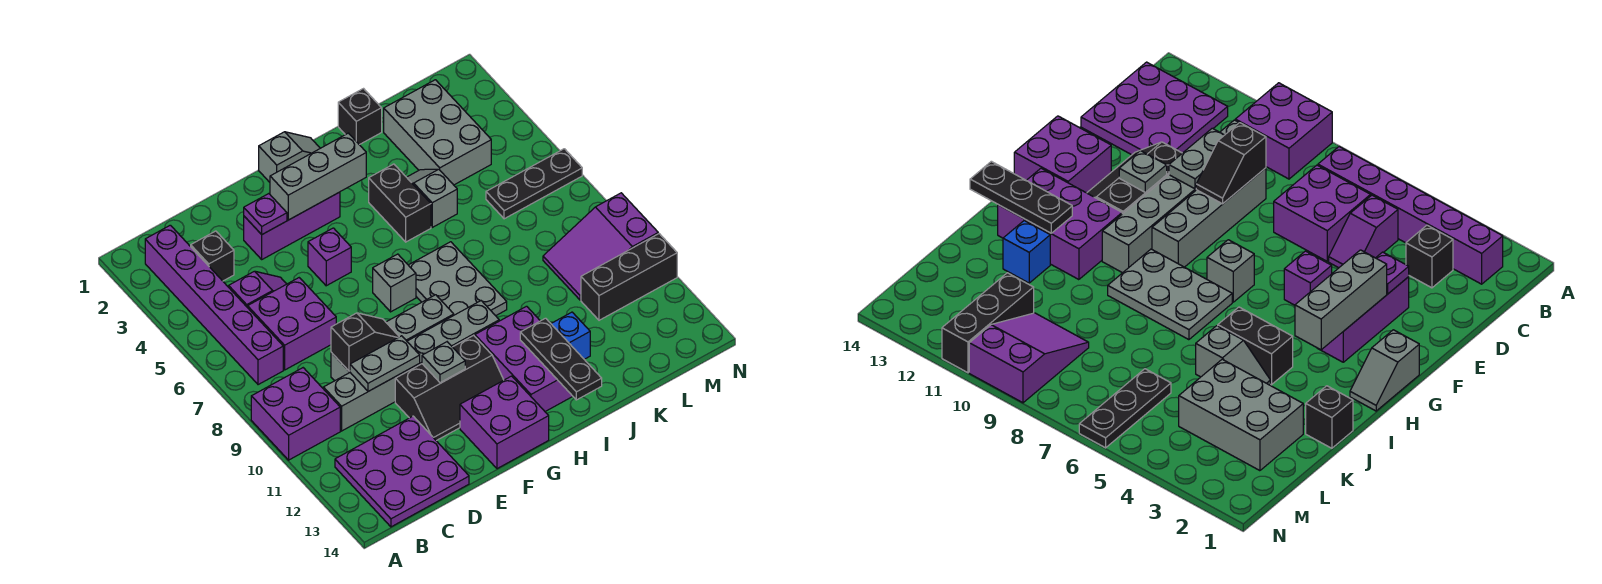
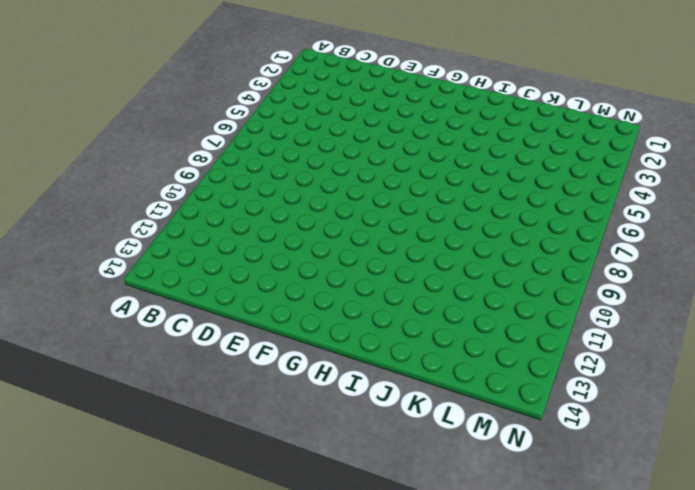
none -> purple brick A9:B10 level 1
none -> purple brick B2:B7 level 1
none -> purple plate B12:D14 level 1
none -> black brick C3 level 1

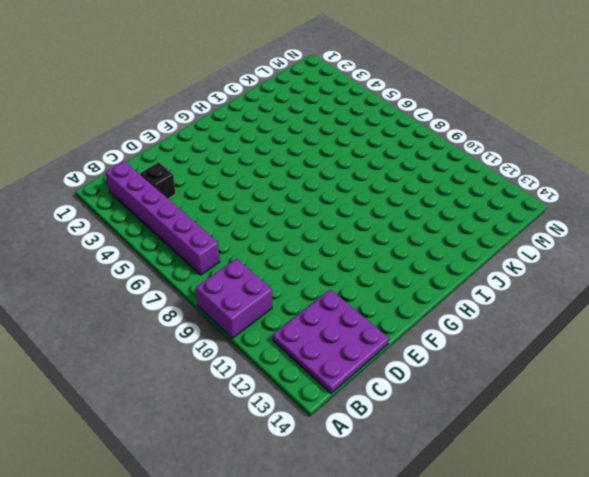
none -> purple slope C5:D5 level 1 top C
none -> purple brick C6:D7 level 1
none -> grey brick C10:H10 level 1
none -> grey brick D9:G9 level 1

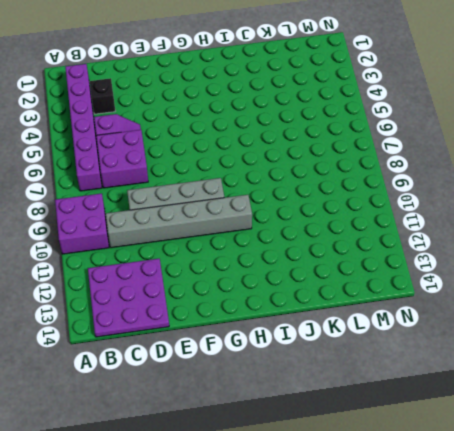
none -> purple brick E3:G3 level 1
none -> black slope E11:G12 level 1 top 11
none -> purple brick F5 level 1
none -> purple brick F13:G14 level 1

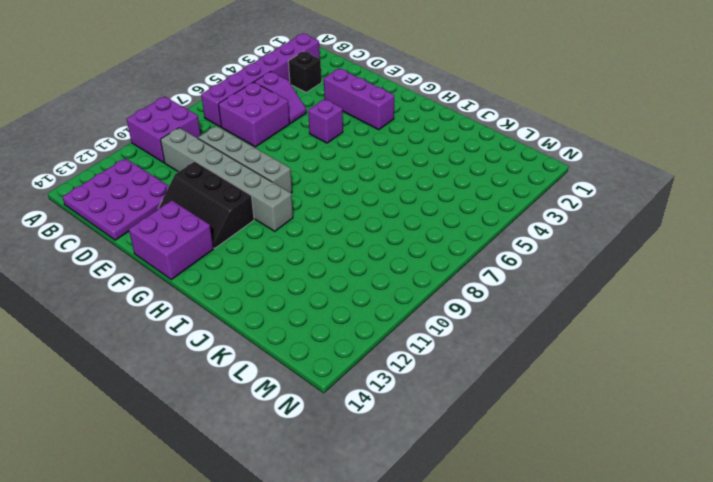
none -> grey slope G1:H1 level 1 top G
none -> grey brick G7 level 1
none -> grey plate H7:I9 level 1
none -> purple brick H11:I13 level 1

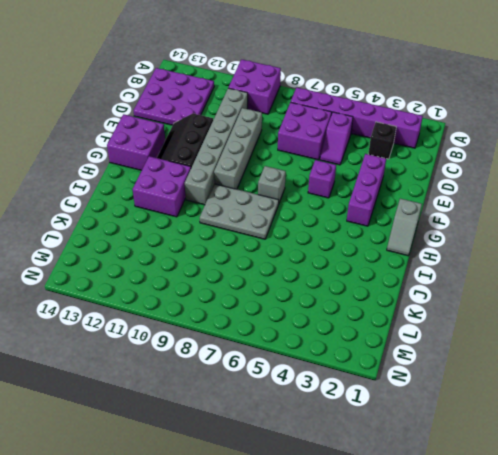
purple brick H11:I12 level 1 -> purple brick H11:I13 level 1
none -> black brick I4:I5 level 1
none -> black brick J1 level 1
none -> grey slope J4:J5 level 1 top 5
none -> blue brick J12 level 1

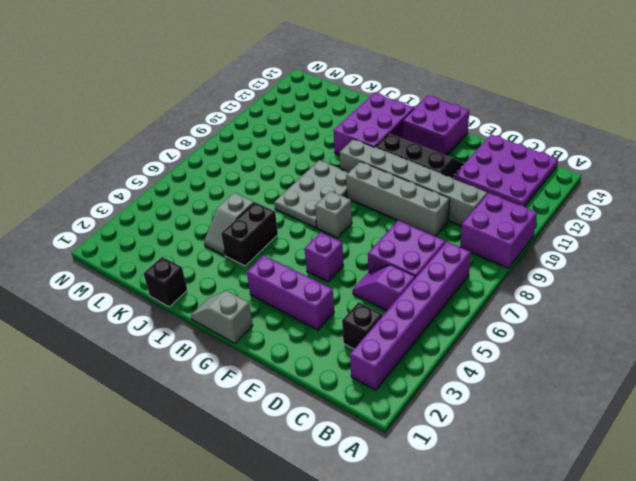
none -> blue brick J12 level 1
none -> grey brick K2:L4 level 1
none -> black plate L6:N6 level 1
none -> purple slope L9:N10 level 1 top N

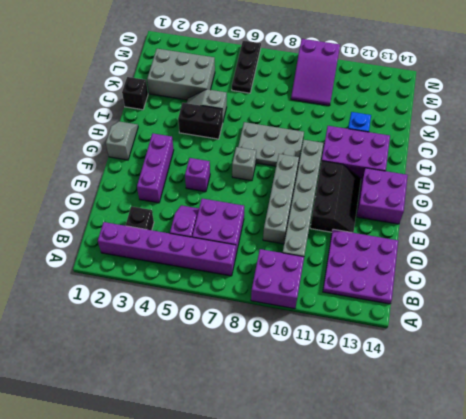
none -> black brick L11:N11 level 1
none -> black slope D9:E9 level 2 top D
none -> grey plate D10:E10 level 2
none -> purple plate E3 level 2

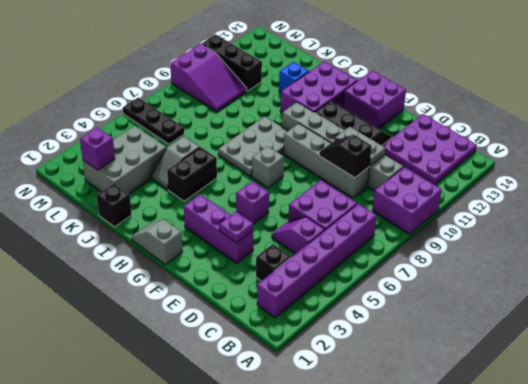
purple brick L2 level 2 -> none
none -> grey brick F3:H3 level 2
none -> grey plate F11 level 2
none -> black plate I12:I14 level 2

